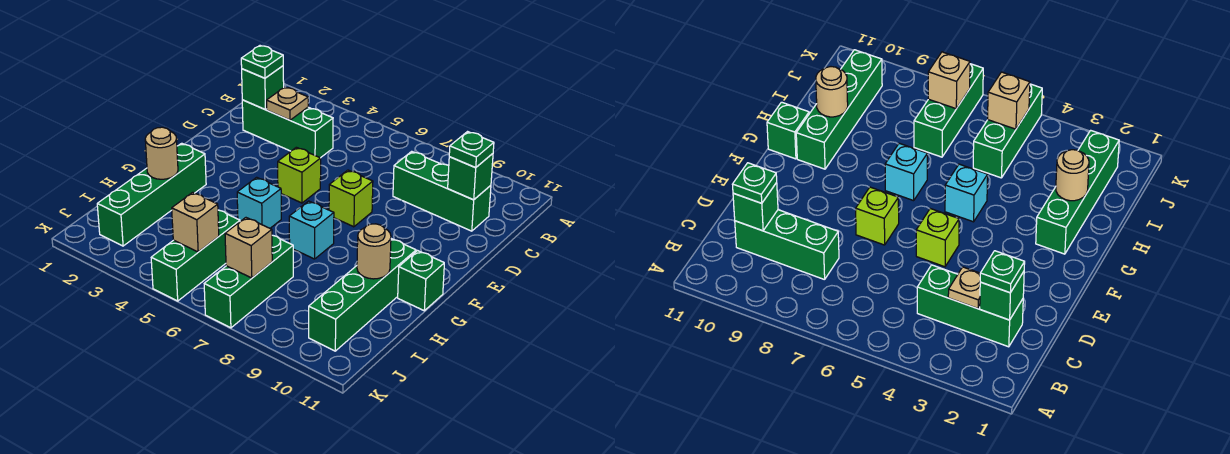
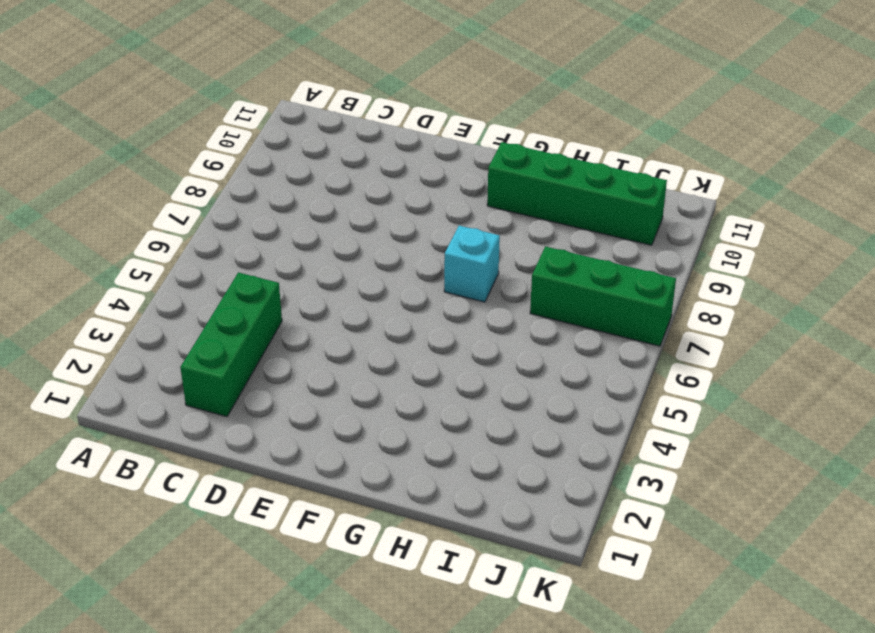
none -> green brick C8:C10 level 1
none -> lime brick E5 level 1
none -> lime brick E7 level 1

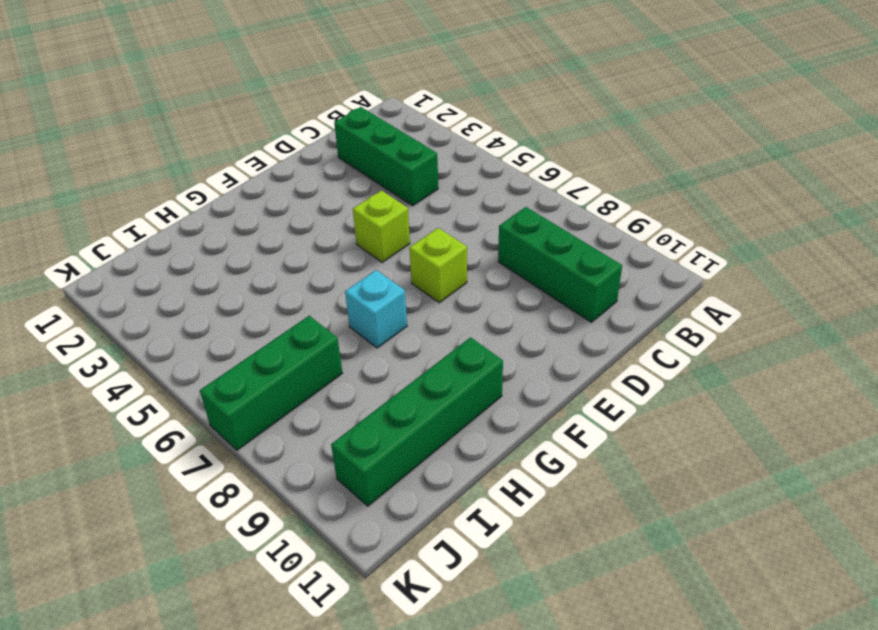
none -> green brick G2:J2 level 1
none -> cyan brick G5 level 1
none -> green brick G11 level 1

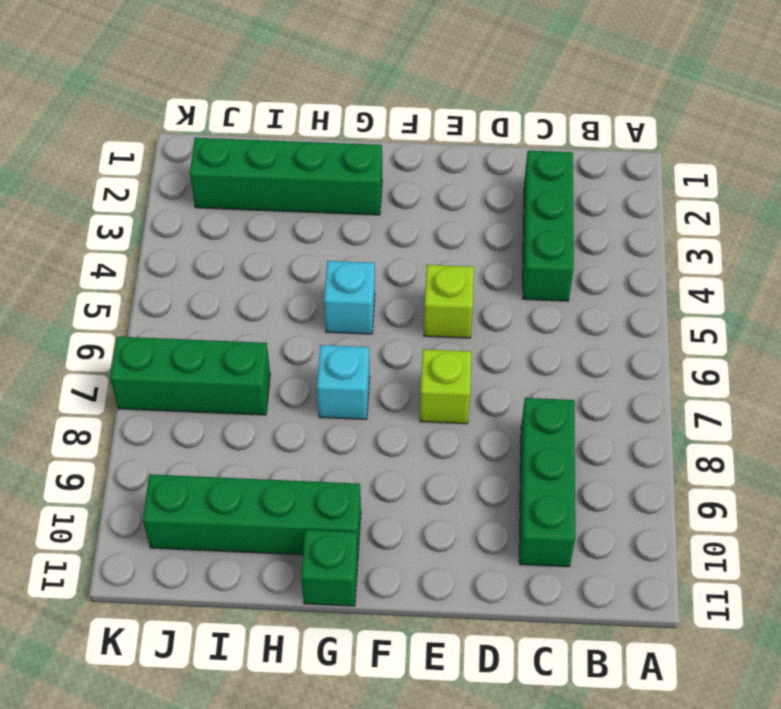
none -> green brick I5:K5 level 1
none -> green brick C2 level 2
none -> tan plate C3 level 2

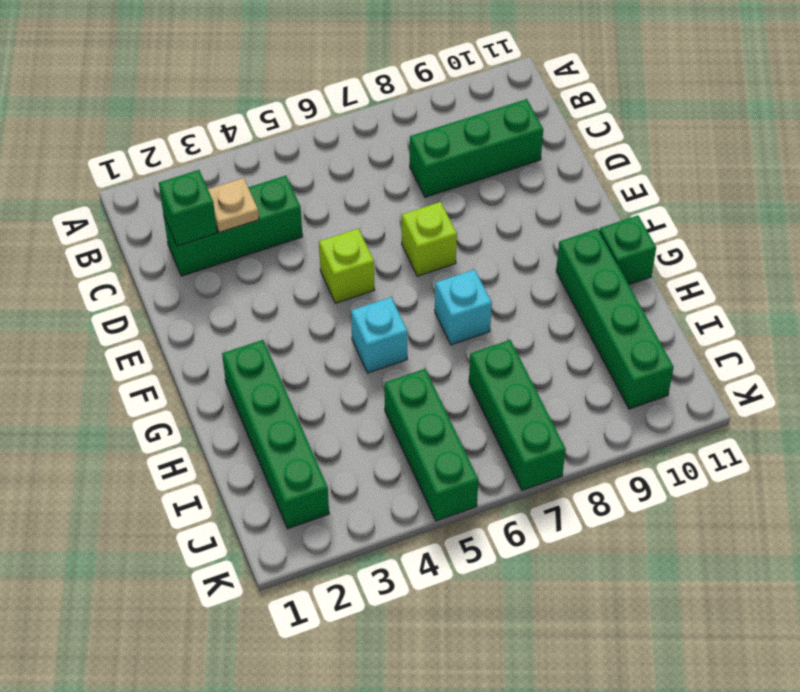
none -> green brick C10 level 2
none -> tan round brick H2 level 2
none -> tan round brick H10 level 2

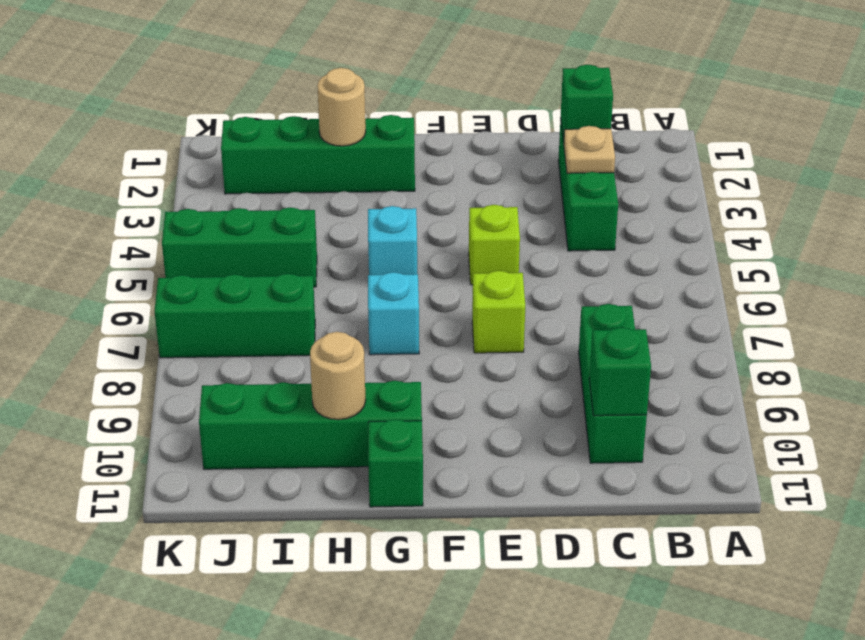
none -> tan brick J5 level 2
none -> tan brick J7 level 2
none -> green plate C2 level 3

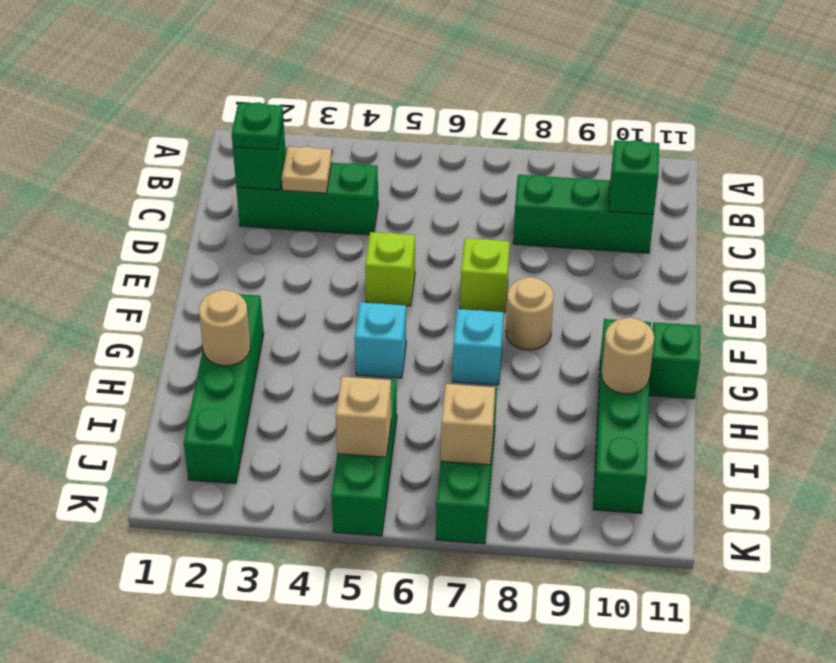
tan round brick F8 level 1 -> none
none -> green plate C10 level 3

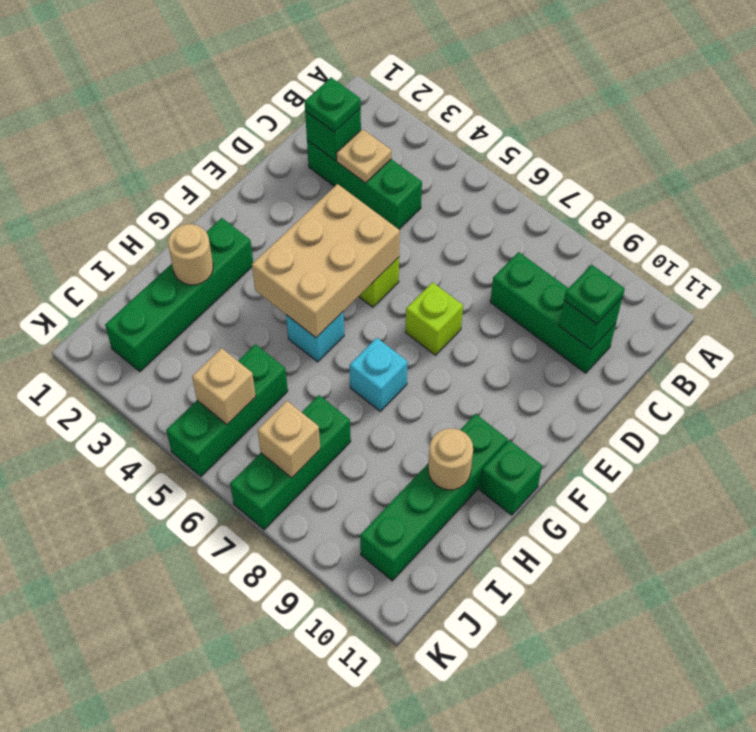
tan brick E4:G5 level 2 -> none

